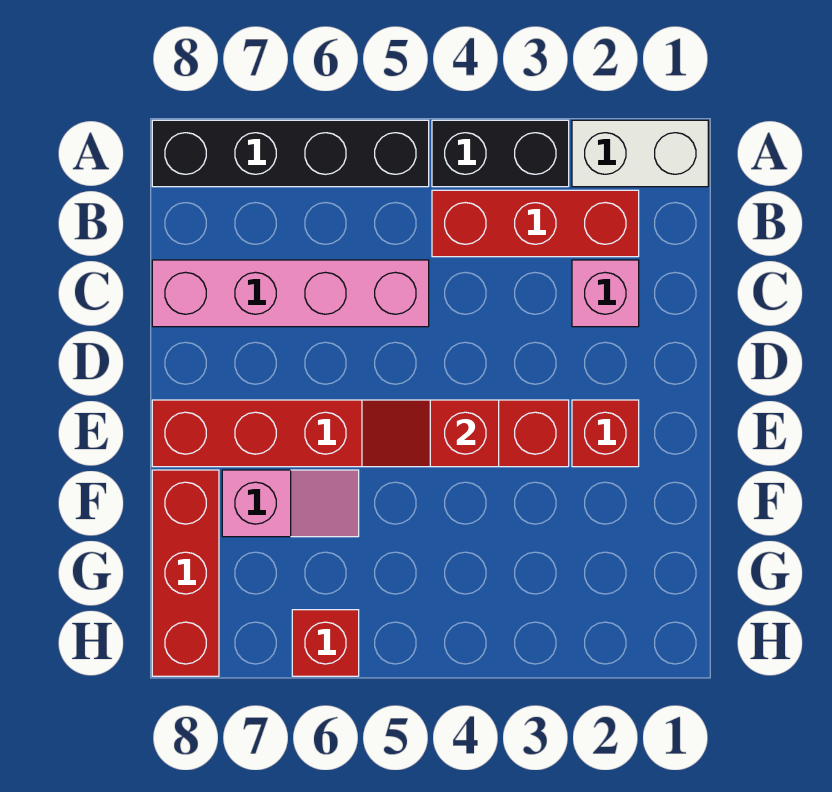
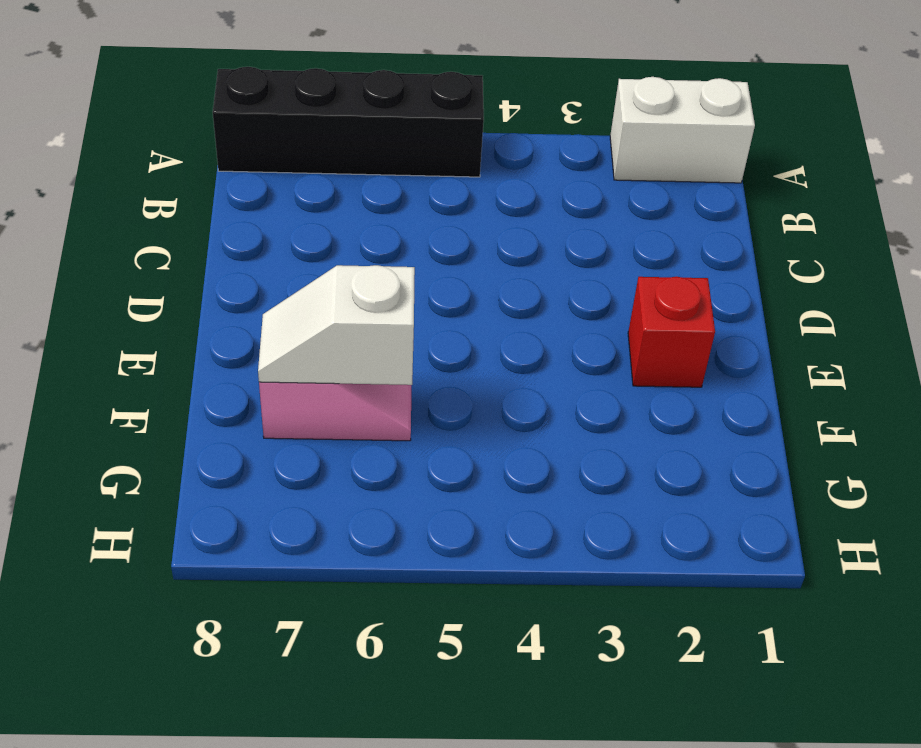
white slope F6:F7 level 2 top 6 -> none
none -> black brick A3:A4 level 1
none -> red brick B2:B4 level 1
none -> pink brick C2 level 1

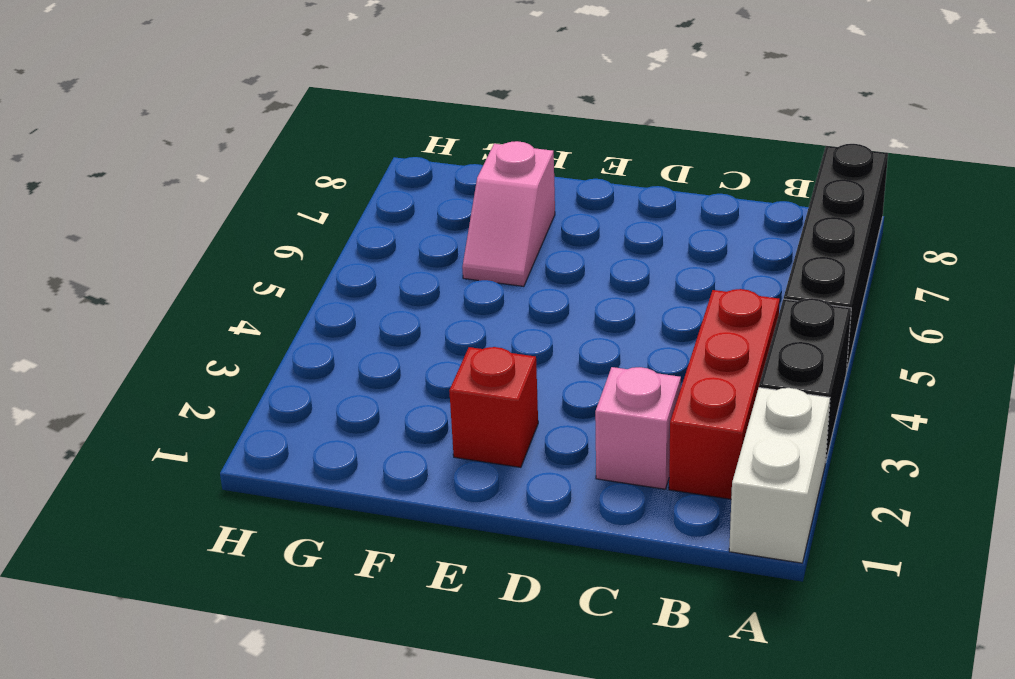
none -> pink brick C5:C8 level 1
none -> red brick E3:E8 level 1
none -> red brick F8:H8 level 1

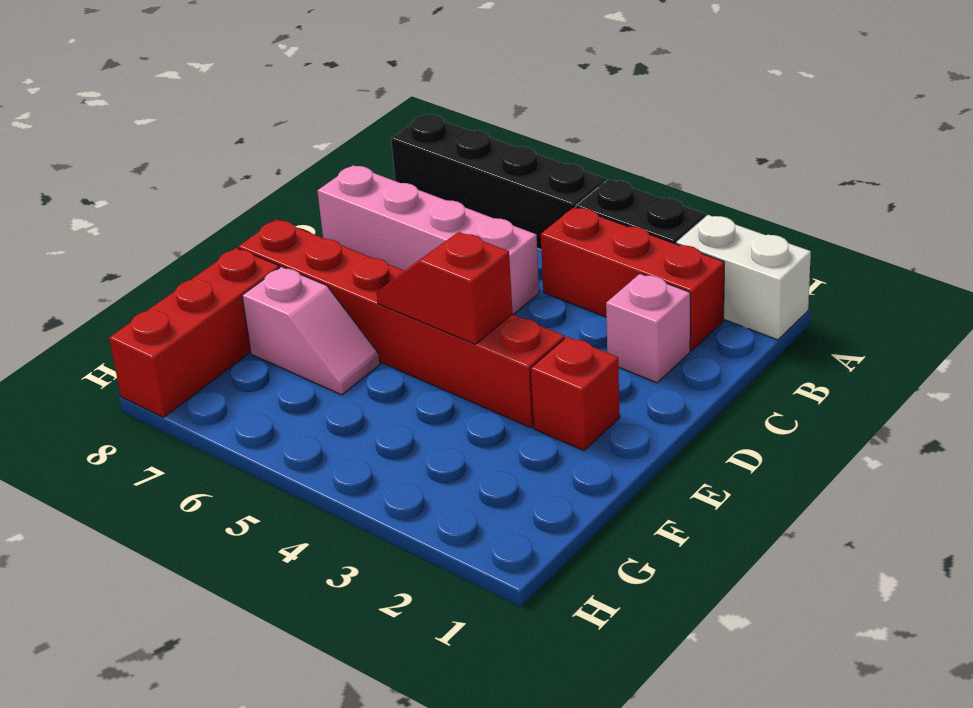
none -> red brick H6 level 1

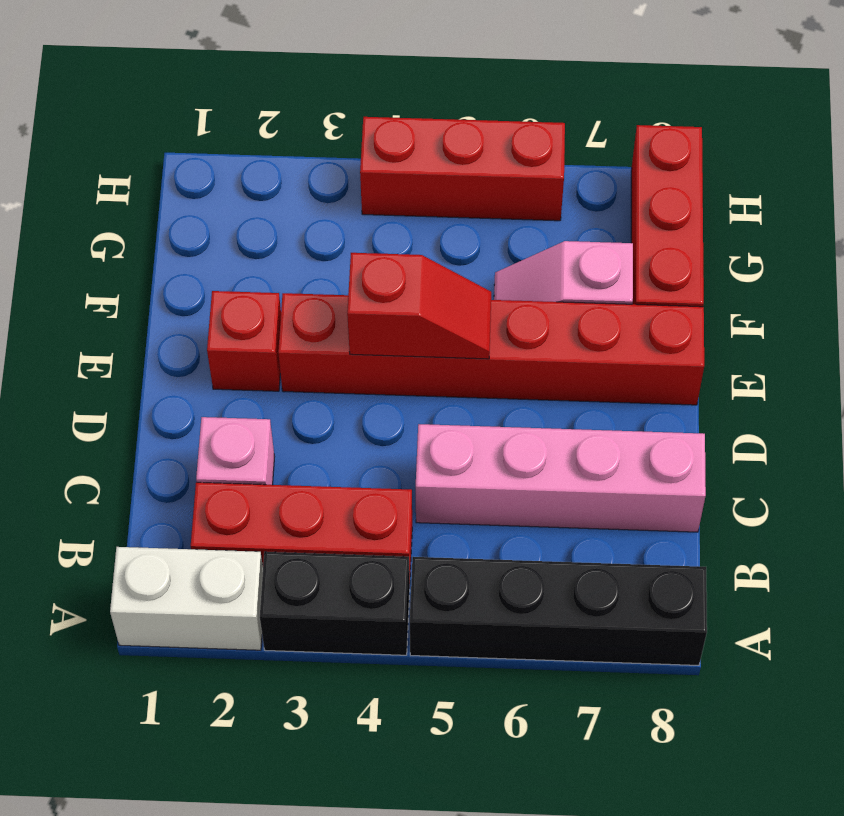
red brick H4:H6 level 1 -> red brick H6 level 1

